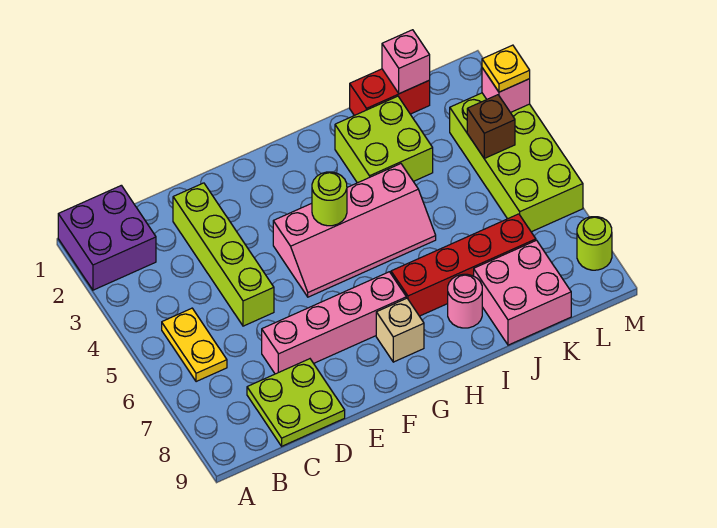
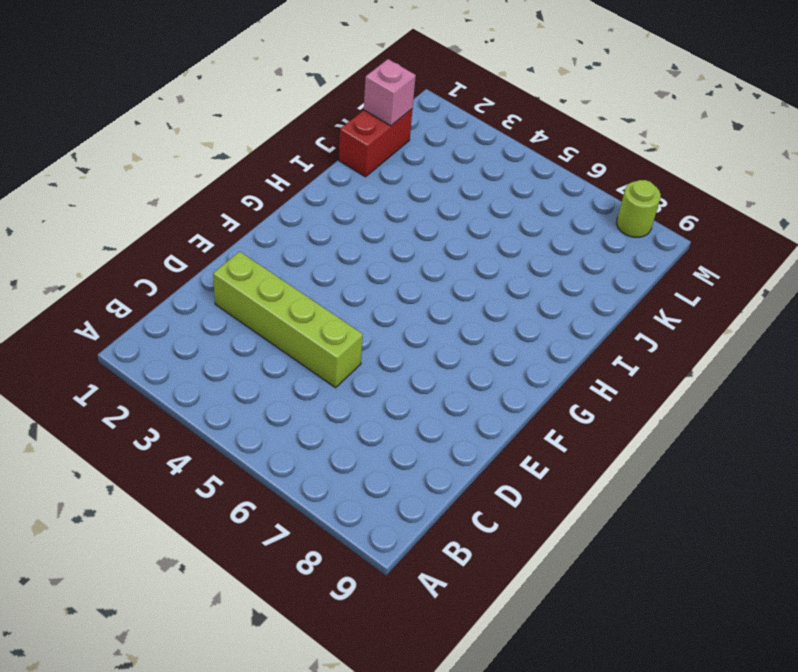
none -> purple brick A1:B2 level 1
none -> yellow plate B5:B6 level 1
none -> lime plate C8:D9 level 1

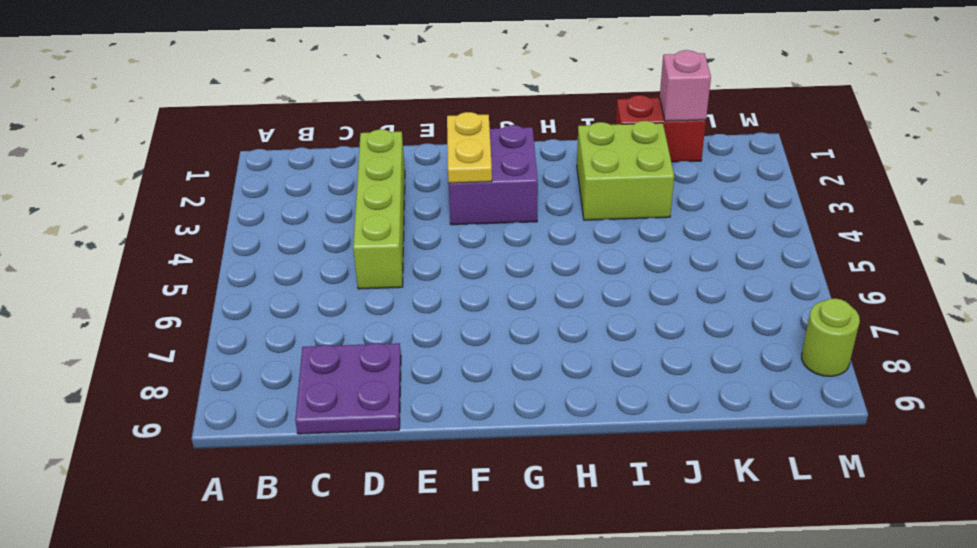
purple plate C8:D9 level 1 -> lime plate C8:D9 level 1
purple brick F2:G3 level 1 -> purple brick A1:B2 level 1
yellow plate F2:F3 level 2 -> yellow plate B5:B6 level 1
none -> pink brick D7:G7 level 1
none -> pink slope F4:I5 level 1 top 4
none -> tan brick G8 level 1

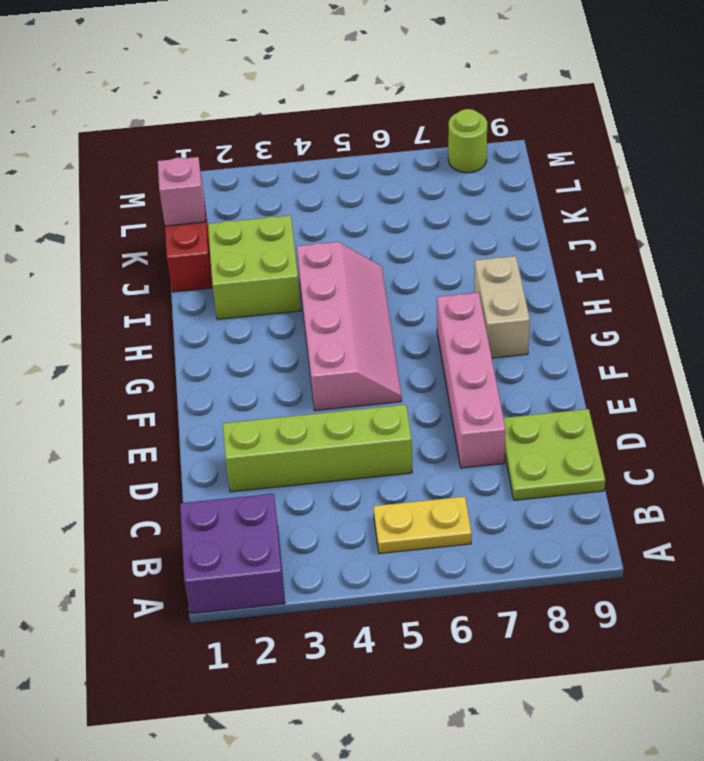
tan brick G8:H8 level 1 -> tan brick G8 level 1
none -> red brick H7:K7 level 1
none -> pink round brick I8 level 1
none -> pink brick J8:K9 level 1

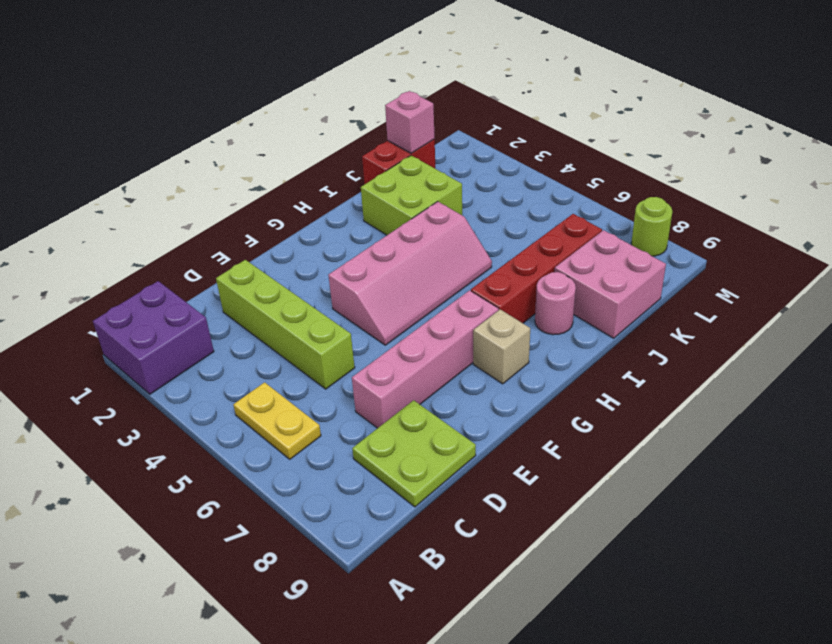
none -> lime brick L3:M6 level 1
none -> lime round brick G4 level 2
none -> brown brick L4 level 2

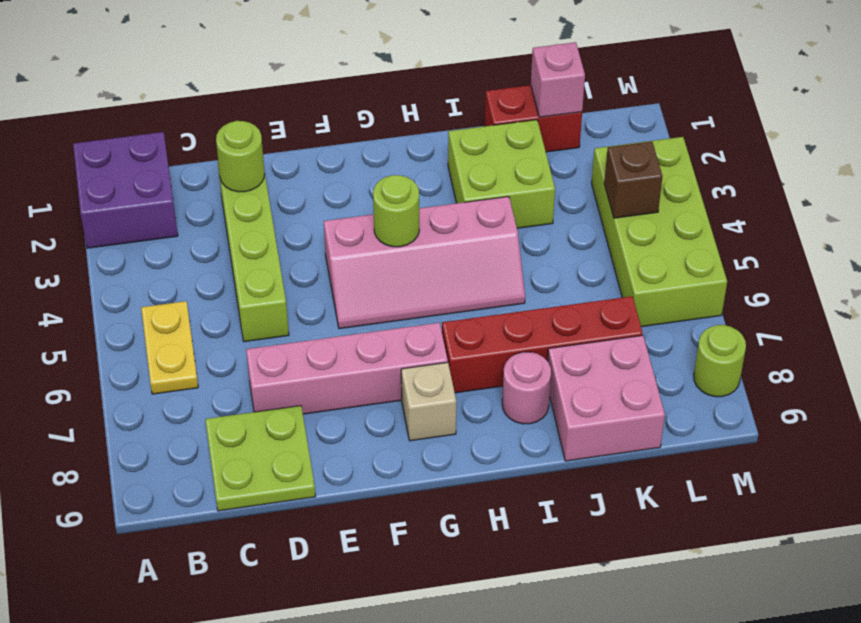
lime round brick D2 level 2 -> none
none -> pink brick M3 level 2
none -> yellow plate M3 level 3

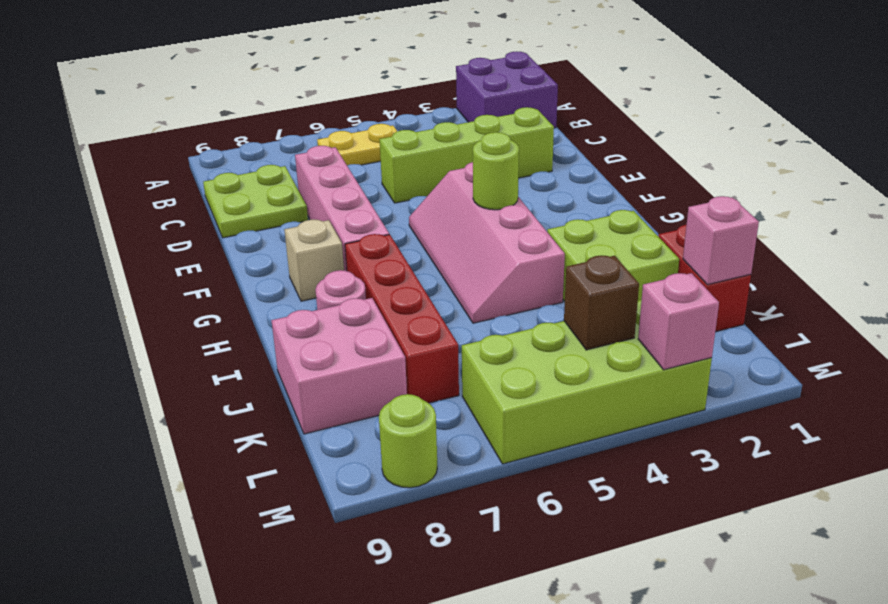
none -> yellow plate M3 level 3

